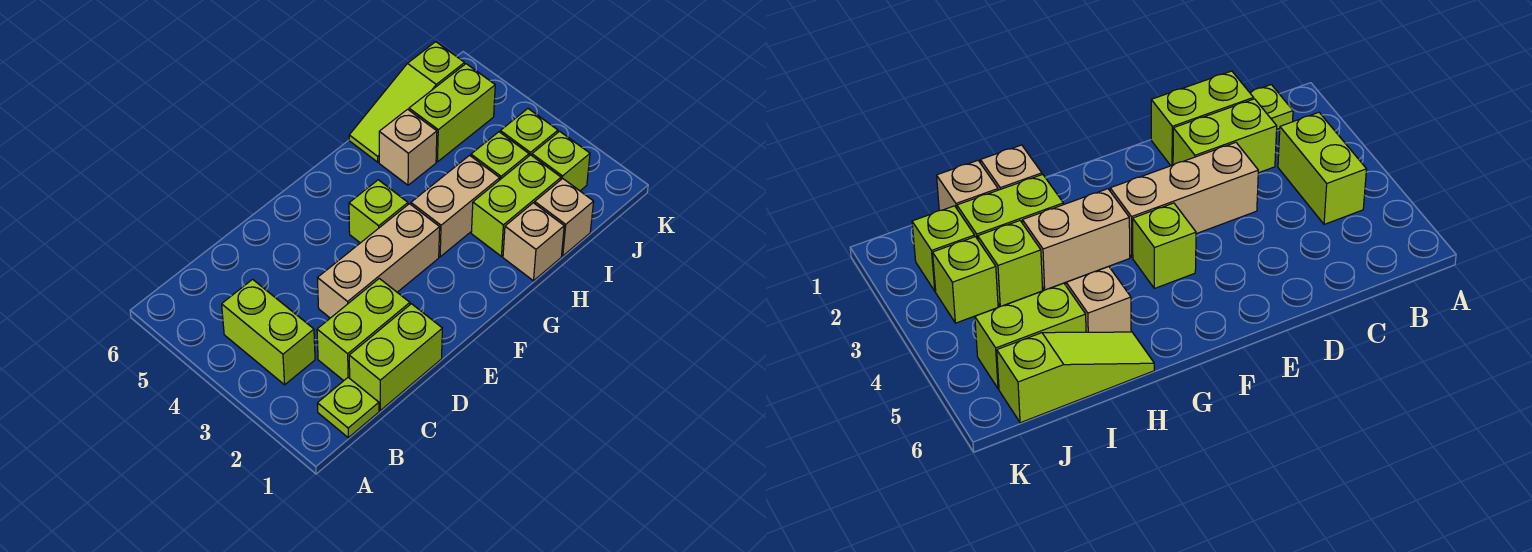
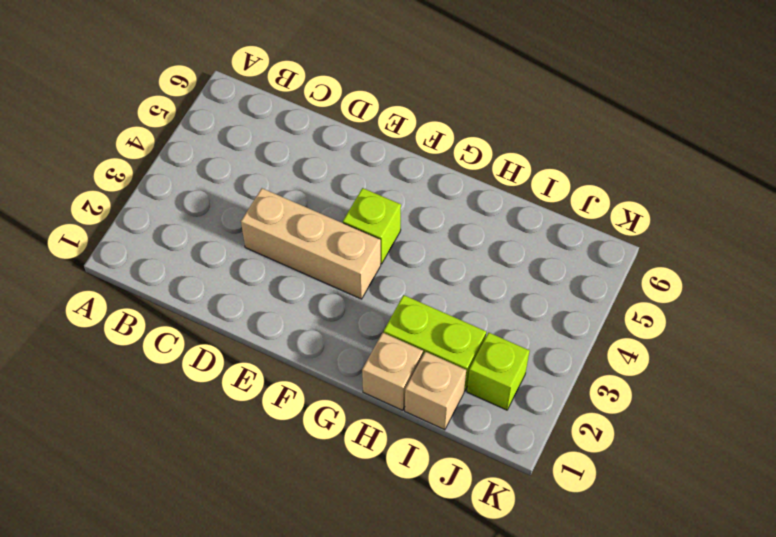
none -> lime plate B1 level 1
none -> lime brick B3:B4 level 1
none -> lime brick C1:D1 level 1

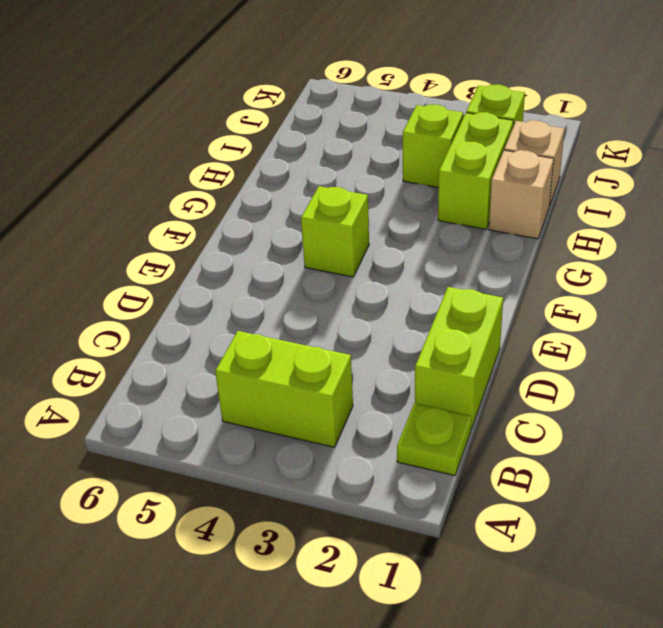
none -> lime brick C2:D2 level 1
none -> tan brick D3:F3 level 1
none -> tan brick G3:H3 level 1

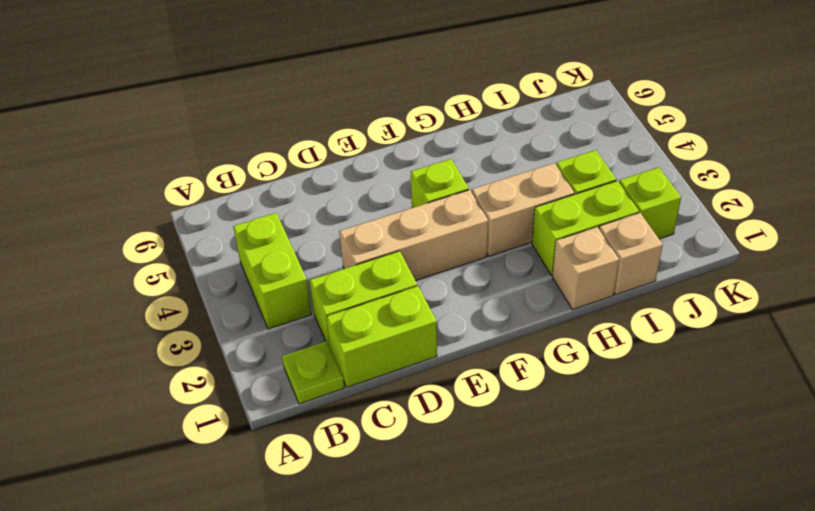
none -> tan brick H5 level 1
none -> lime slope H6:J6 level 1 top J
none -> lime brick I5:J5 level 1

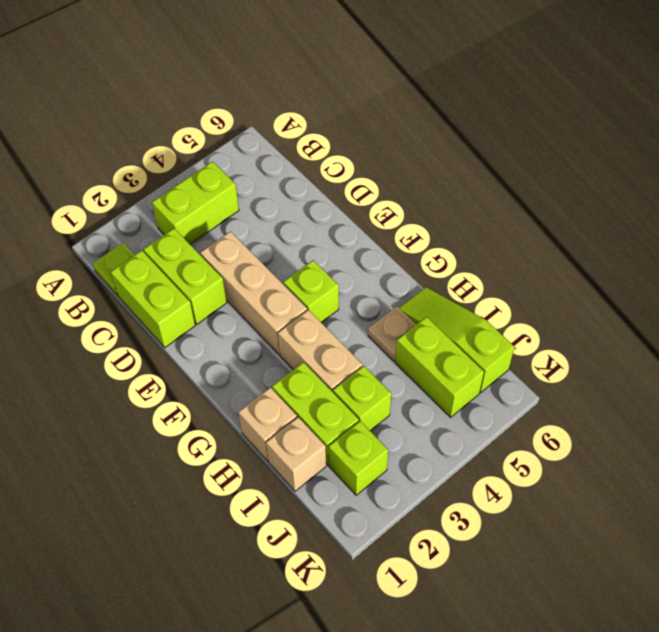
tan plate H5 level 1 -> tan brick H5 level 1
none -> lime brick J3 level 1

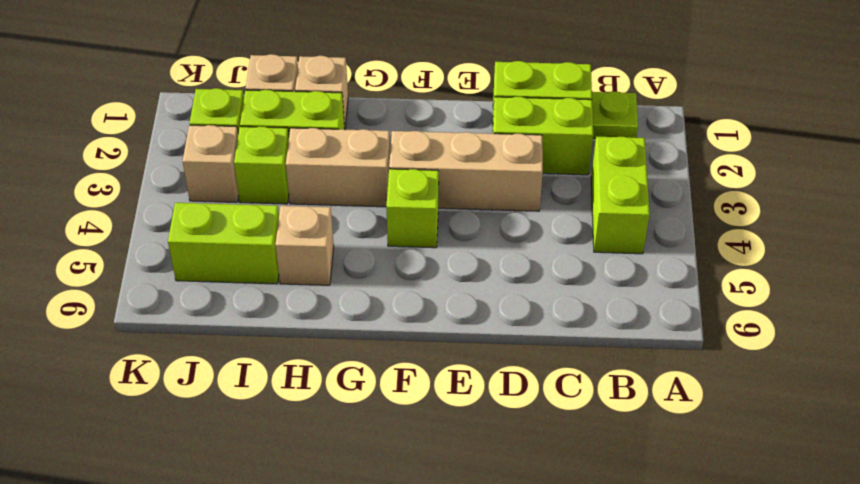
tan brick J3 level 1 -> lime brick J3 level 1
none -> lime slope H6:J6 level 1 top J

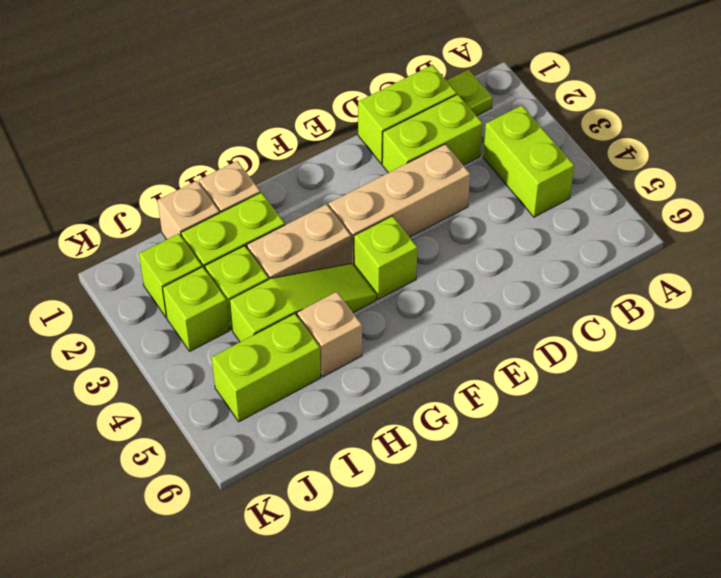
lime slope G4:I4 level 1 top I -> lime slope H6:J6 level 1 top J

